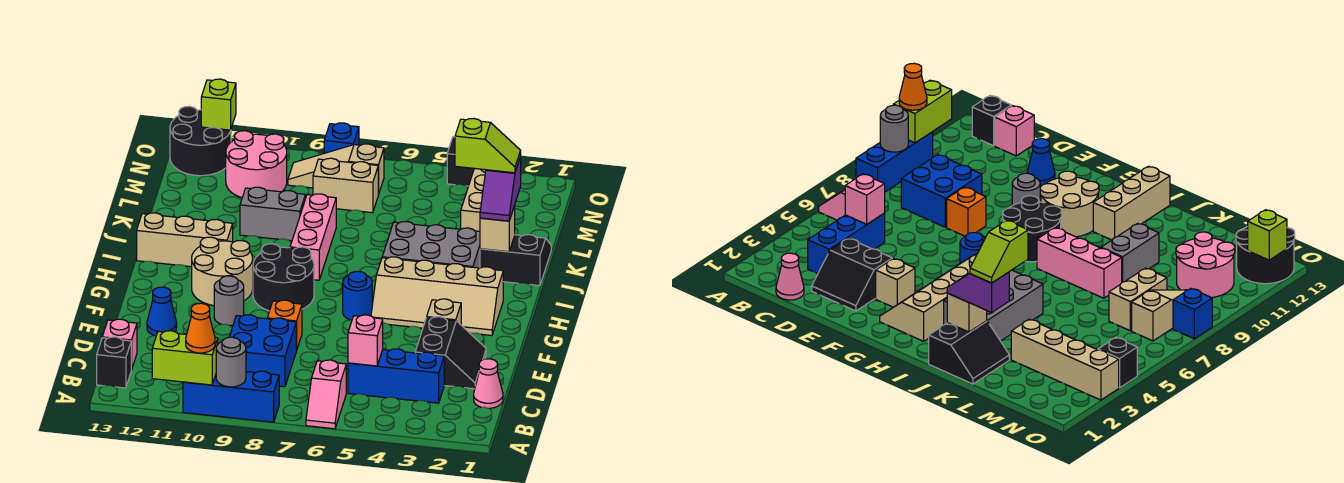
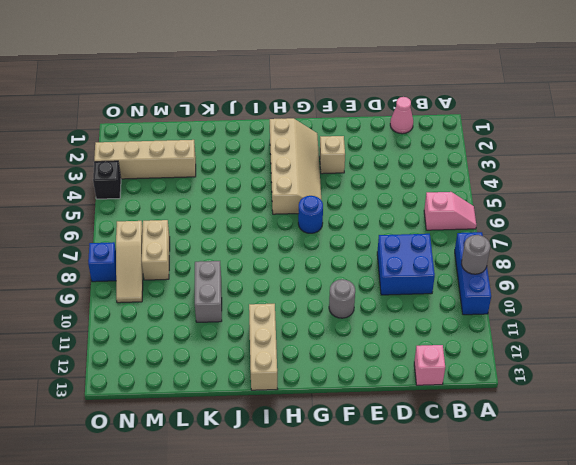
none -> black brick B13 level 1
none -> blue brick C3:C5 level 1
none -> black slope D2:E3 level 1 top 3
none -> orange brick E8 level 1

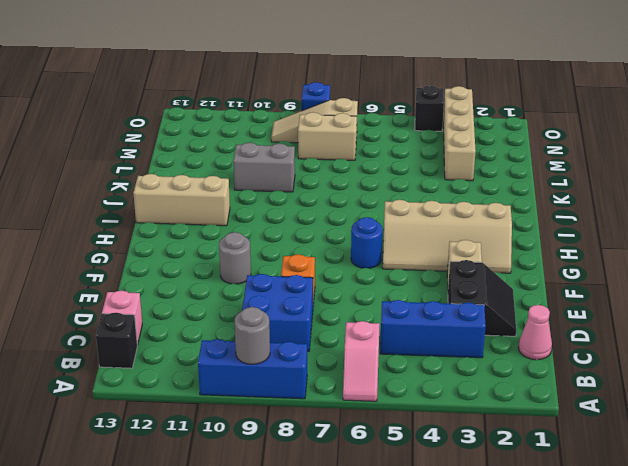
none -> blue cone E12 level 1
none -> black round brick G8:H9 level 1
none -> tan round brick G10:H11 level 1
none -> grey brick I3:J5 level 1

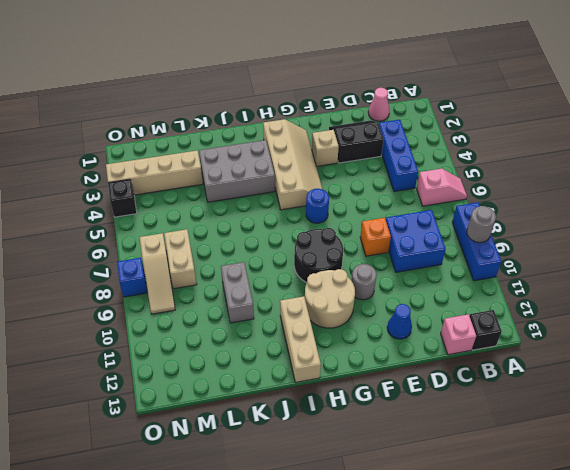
grey brick I3:K4 level 1 -> grey brick I3:J5 level 1
none -> pink brick I8:K8 level 1
none -> black slope J1:K2 level 1 top J
none -> pink round brick M10:N11 level 1
none -> black round brick N12:O13 level 1

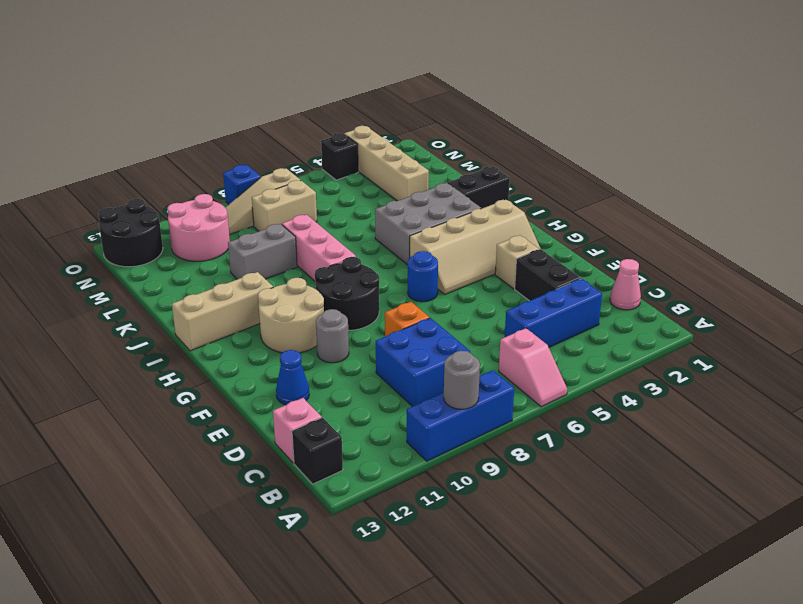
none -> lime brick A10:A11 level 2
none -> pink brick C5 level 2
none -> tan brick J2 level 2
none -> lime brick O12 level 2

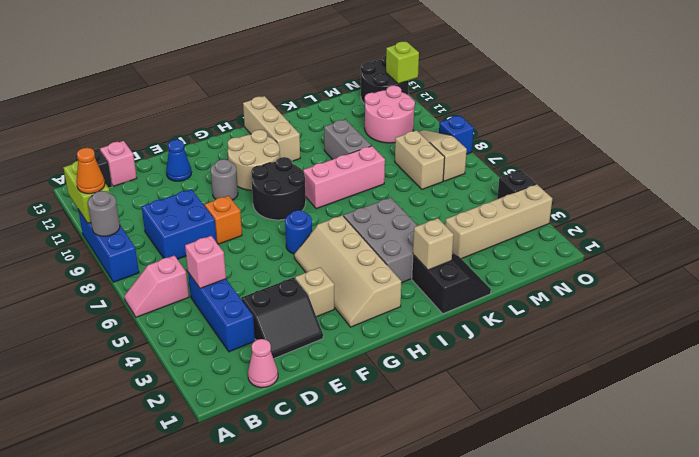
none -> purple slope J2:K2 level 3 top K
none -> lime slope K2:K3 level 4 top 3

